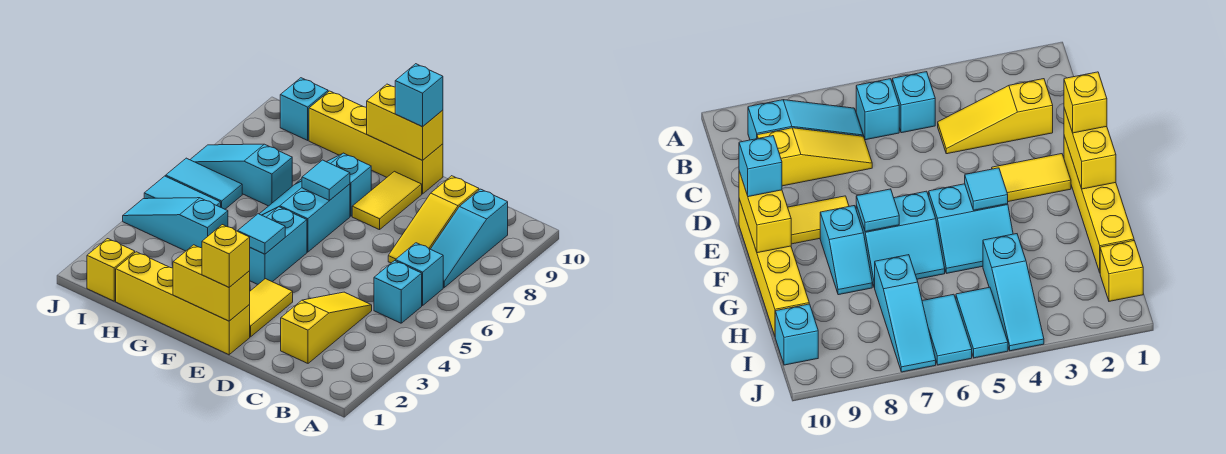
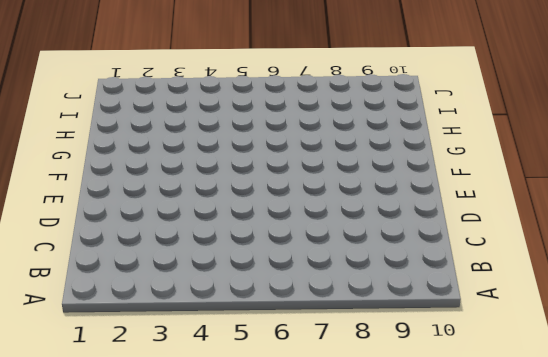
none -> cyan brick B5 level 1
none -> cyan brick B6 level 1
none -> cyan slope B7:B9 level 1 top 9

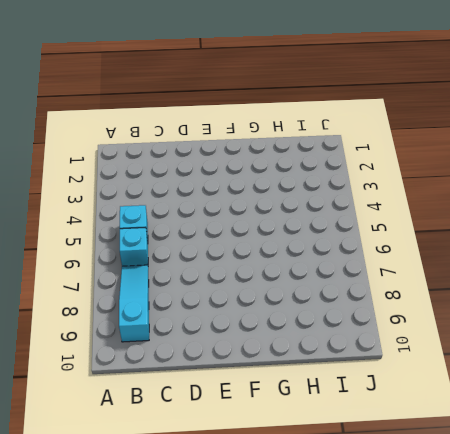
none -> yellow slope C2:C4 level 1 top 2
none -> yellow slope C7:C9 level 1 top 9
none -> yellow brick E1:H1 level 1

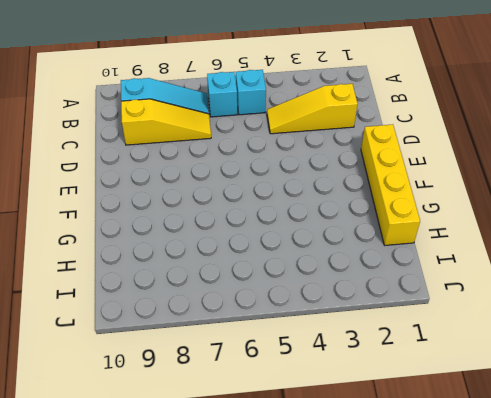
none -> yellow tile E2:E3 level 1
none -> yellow tile E8:E9 level 1
none -> yellow brick E10:H10 level 1

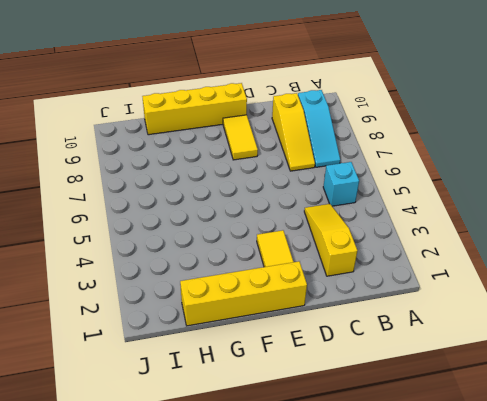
none -> cyan brick B6 level 1
none -> cyan slope F4:G5 level 1 top F
none -> cyan slope F6:G7 level 1 top F

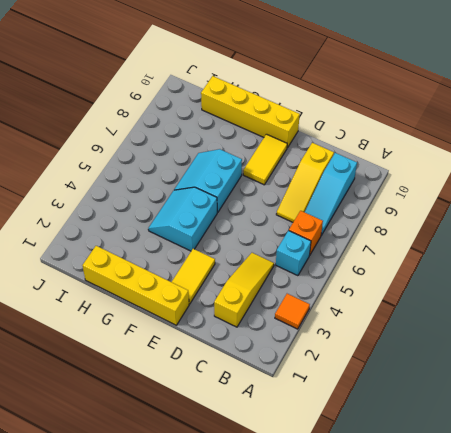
orange tile A3 level 1 -> none
orange brick B6 level 1 -> cyan brick B6 level 1
none -> cyan slope F8:G8 level 1 top F
none -> cyan slope H4:J4 level 1 top H
none -> cyan slope H7:J7 level 1 top H

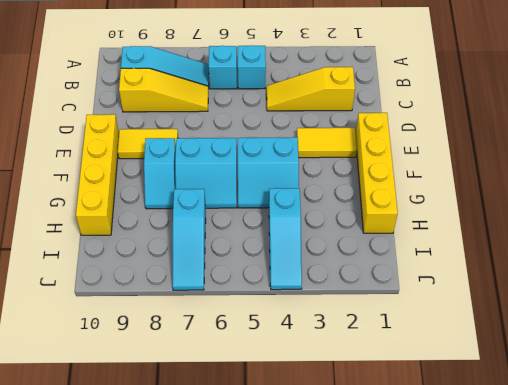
none -> yellow brick I1 level 1
none -> cyan tile I5:J5 level 1
none -> cyan tile I6:J6 level 1

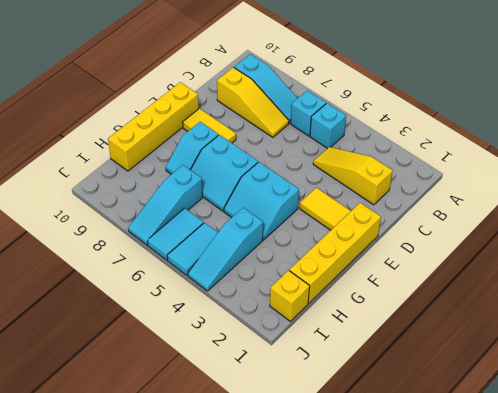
none -> cyan brick I10 level 1
none -> yellow brick E1:F1 level 2
none -> yellow brick E10:F10 level 2

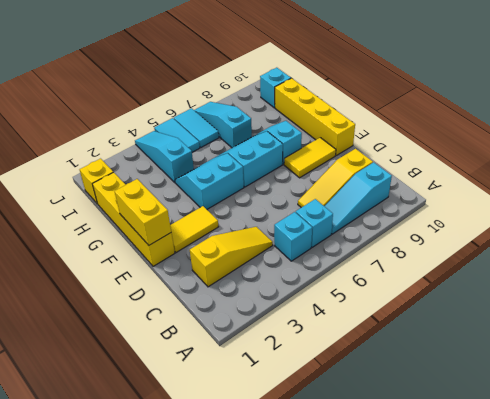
none -> yellow brick E10:F10 level 2
none -> cyan tile F4 level 2
none -> cyan tile F7 level 2

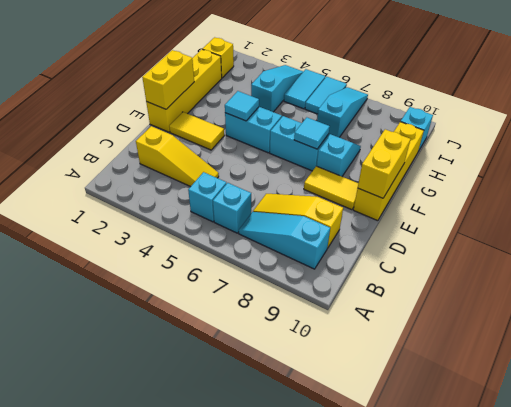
none -> yellow brick E1 level 3
none -> cyan brick E10 level 3

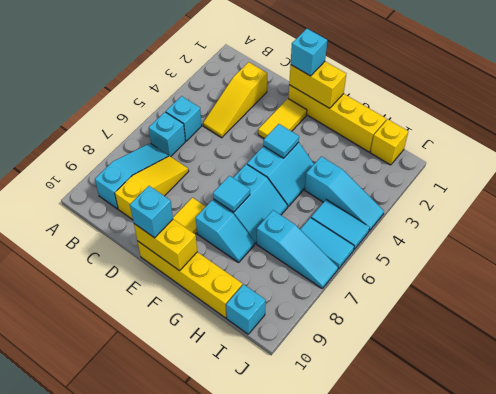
cyan brick E1 level 3 -> yellow brick E1 level 3

